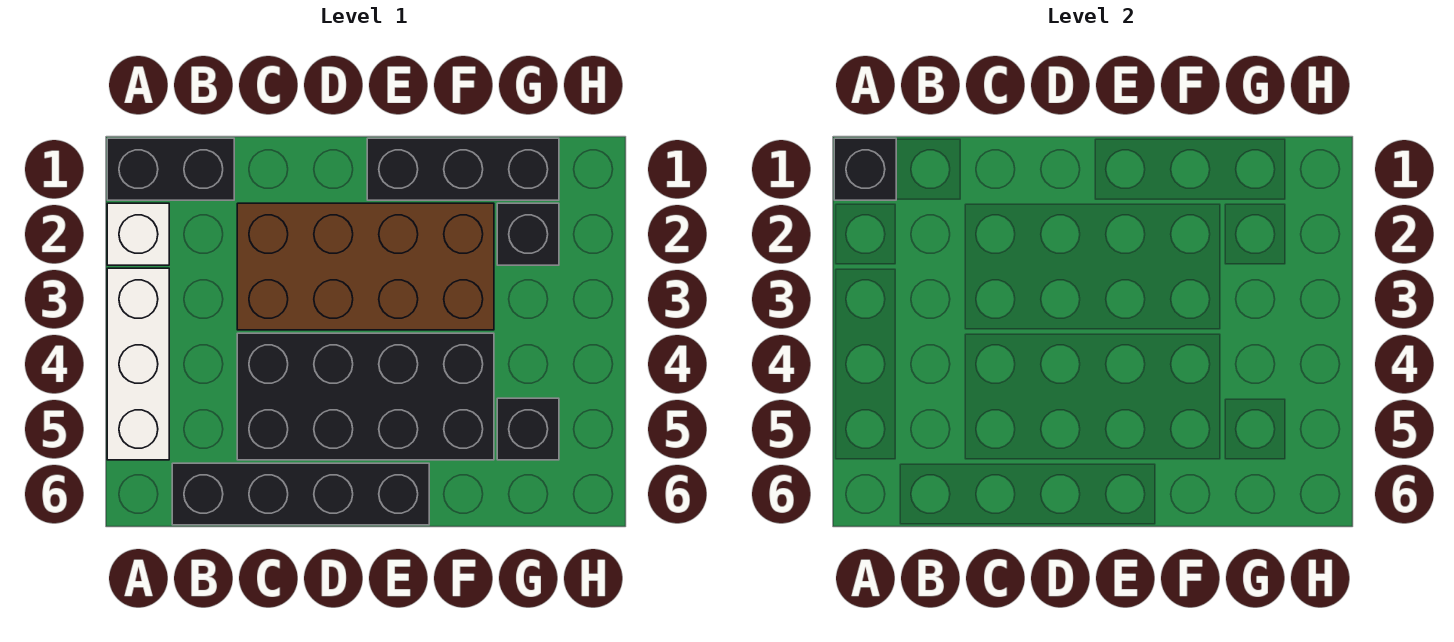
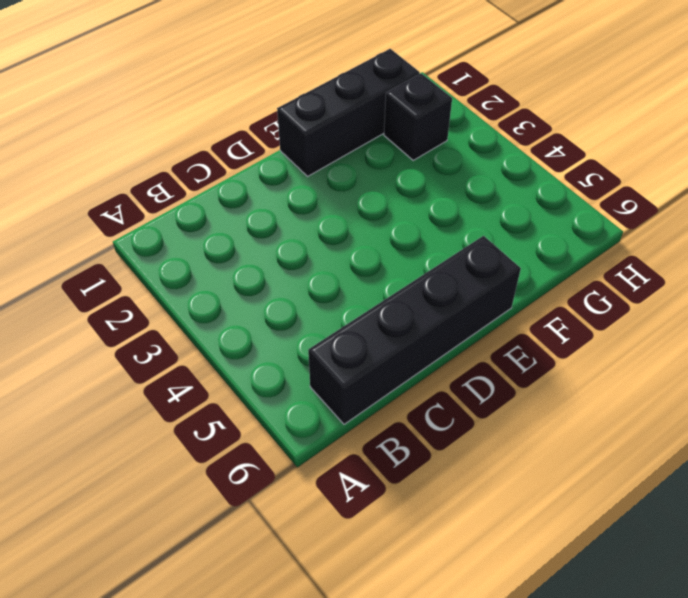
none -> black brick A1:B1 level 1
none -> white brick A2 level 1

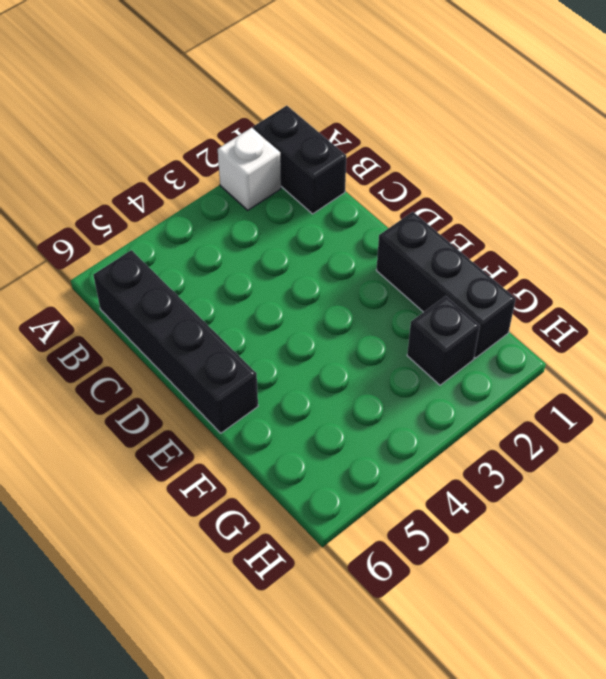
none -> white brick A3:A5 level 1
none -> brown brick C2:F3 level 1

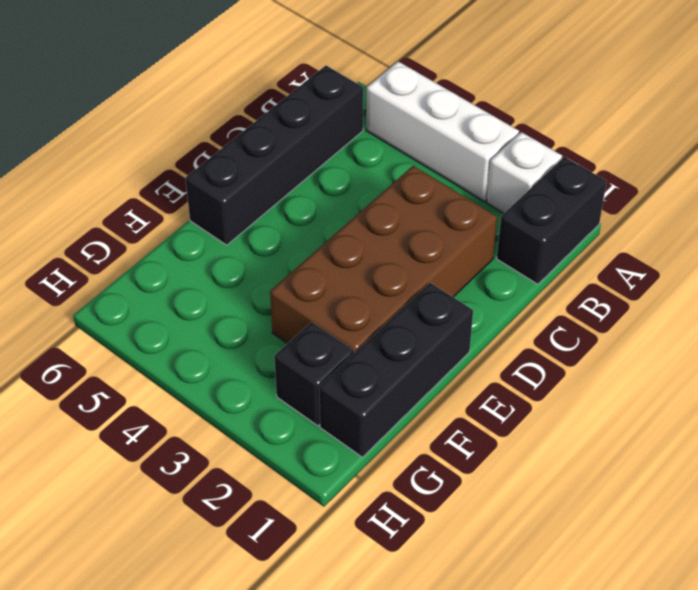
none -> black brick C4:F5 level 1
none -> black brick G5 level 1

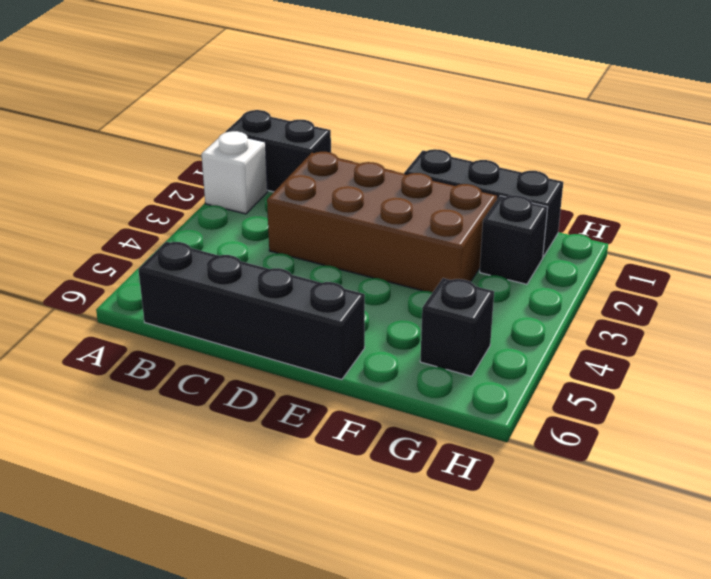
none -> white brick A3:A5 level 1
none -> black brick C4:F5 level 1

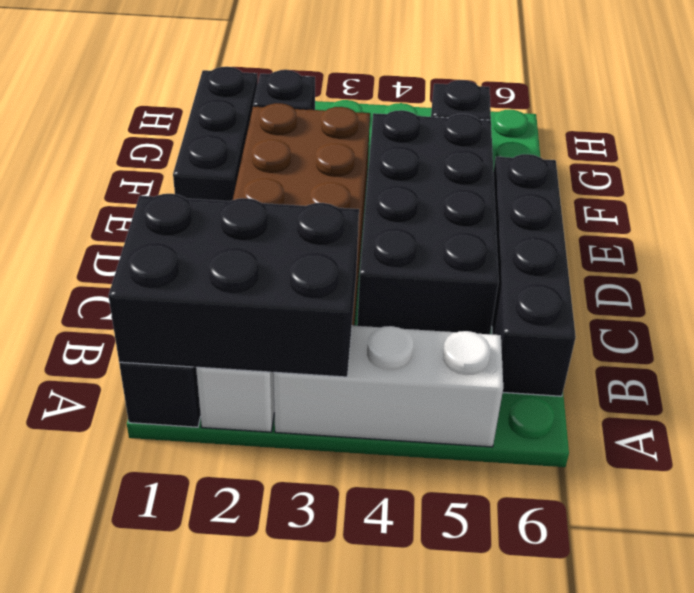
black brick A1:B3 level 2 -> black brick A1 level 2

